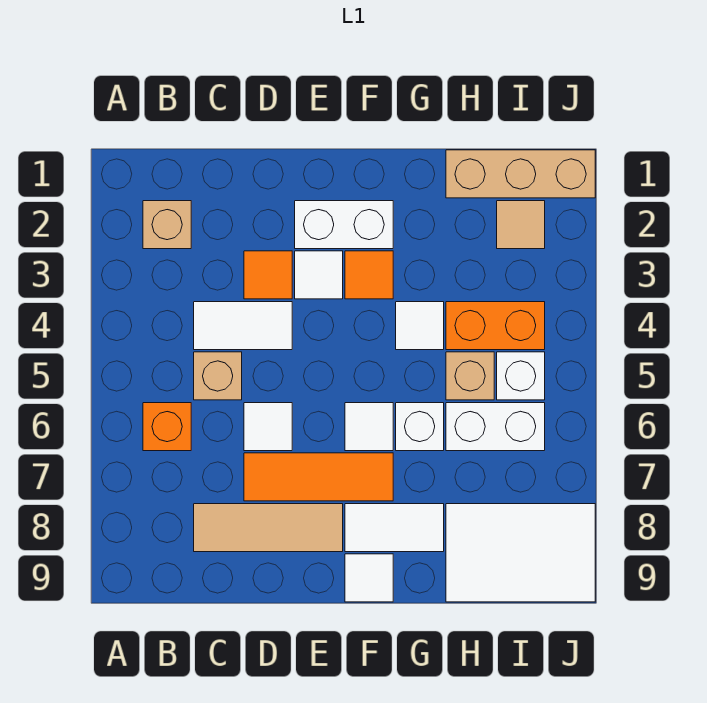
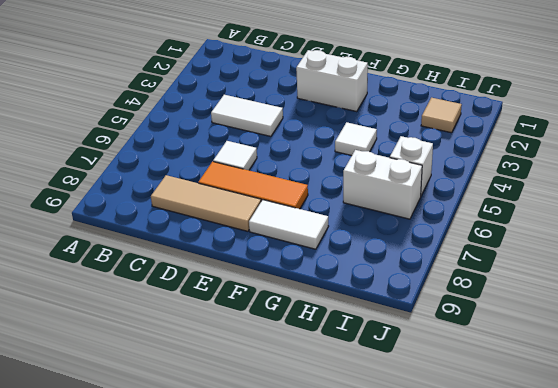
none -> tan brick B2 level 1
none -> orange brick B6 level 1
none -> tan brick C5 level 1

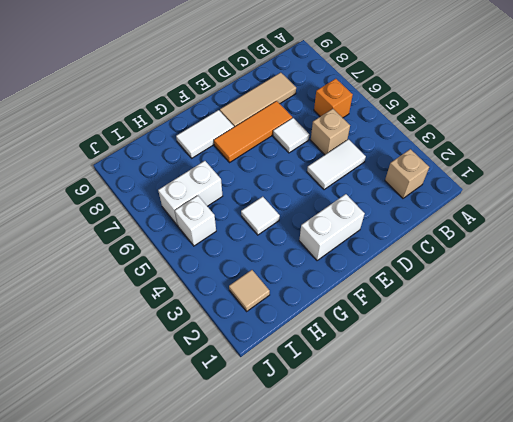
none -> orange tile D3 level 1
none -> white tile E3 level 1
none -> orange tile F3 level 1

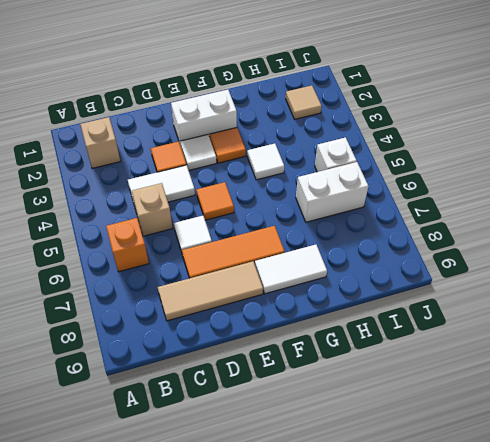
orange tile E5 level 1 -> none
none -> white tile F6 level 1
none -> white tile F9 level 1
none -> white brick G6 level 1

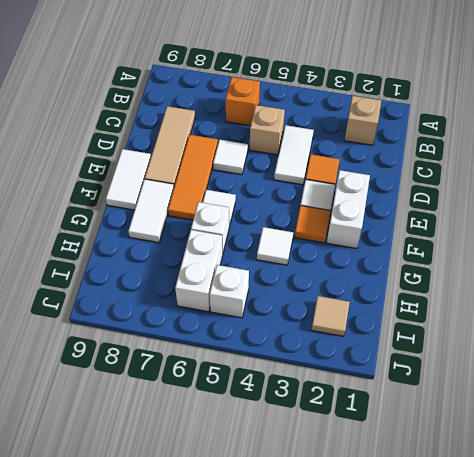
white tile E9:F9 level 1 -> white tile F9 level 1
none -> tan brick H1:J1 level 1
none -> orange brick H4:I4 level 1
none -> tan brick H5 level 1

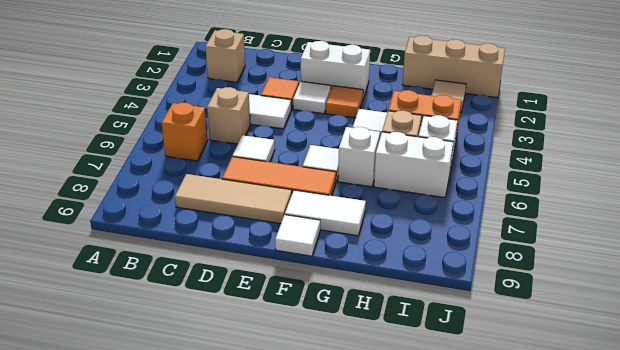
none -> white tile H8:J9 level 1

